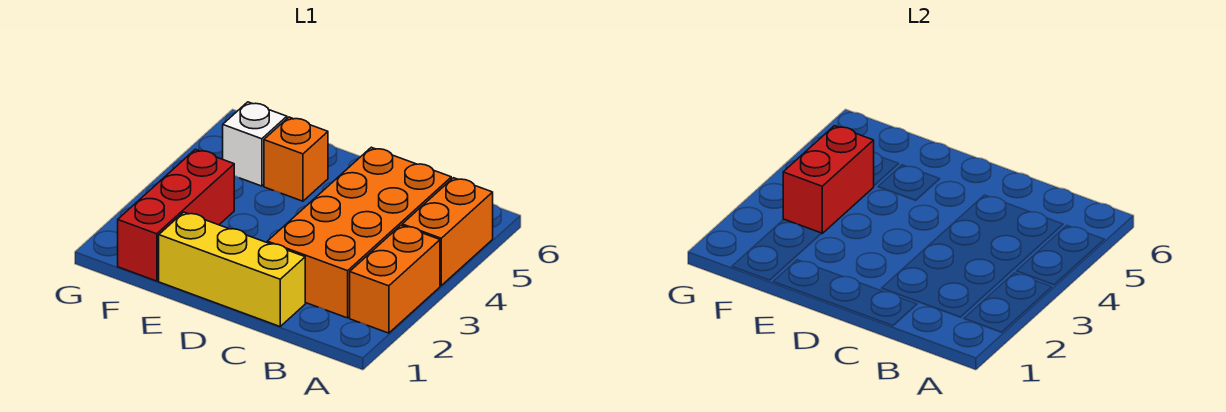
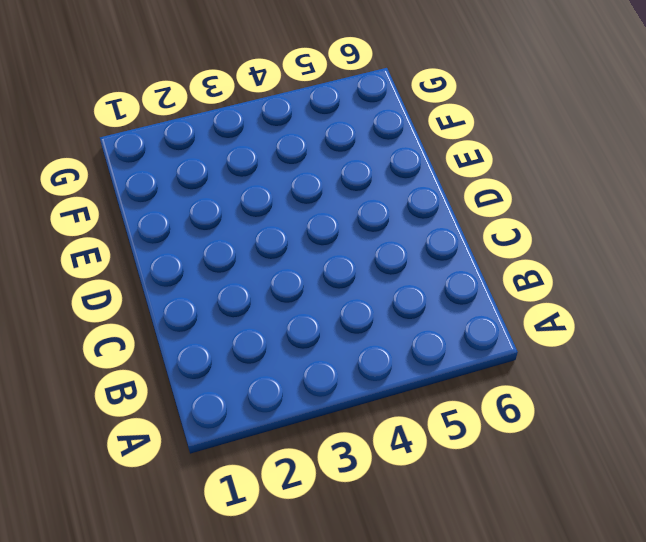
none -> orange brick A2:A3 level 1
none -> orange brick A4:A5 level 1

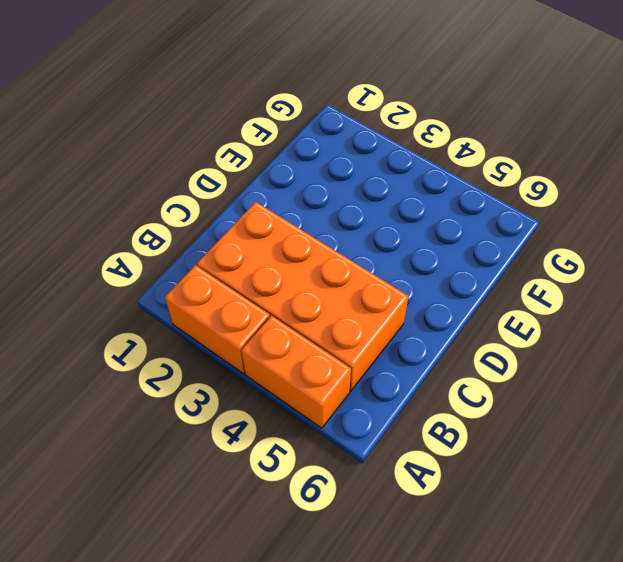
none -> yellow brick C1:E1 level 1
none -> orange brick E5 level 1

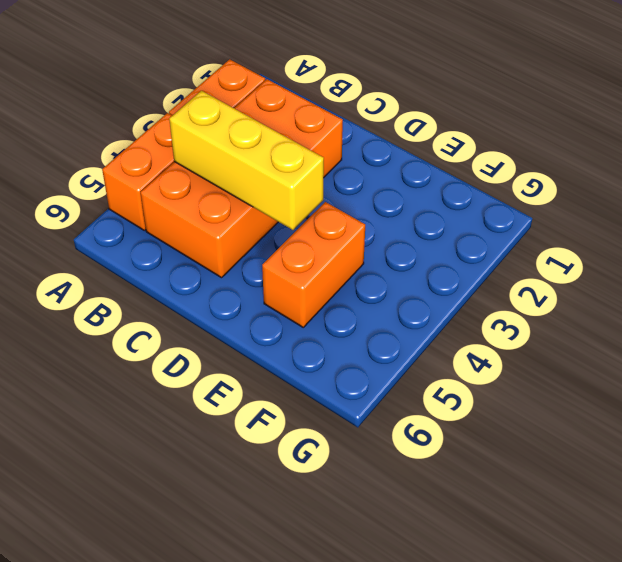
yellow brick B4:D4 level 2 -> yellow brick C1:E1 level 1
orange brick E4:E5 level 1 -> orange brick E5 level 1
none -> red brick F1:F3 level 1
none -> white brick F5 level 1

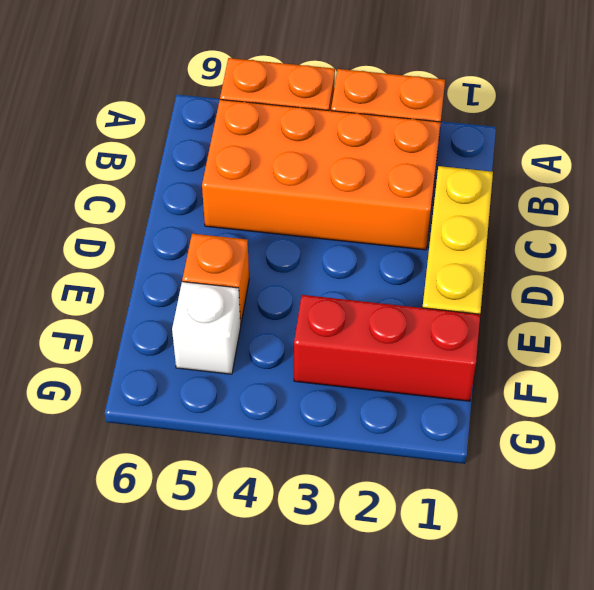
none -> red brick F3:F4 level 2

